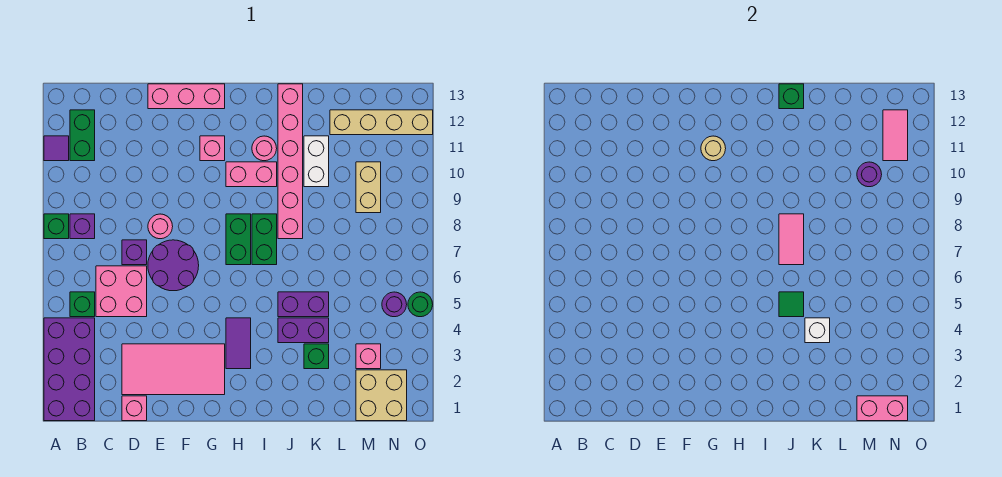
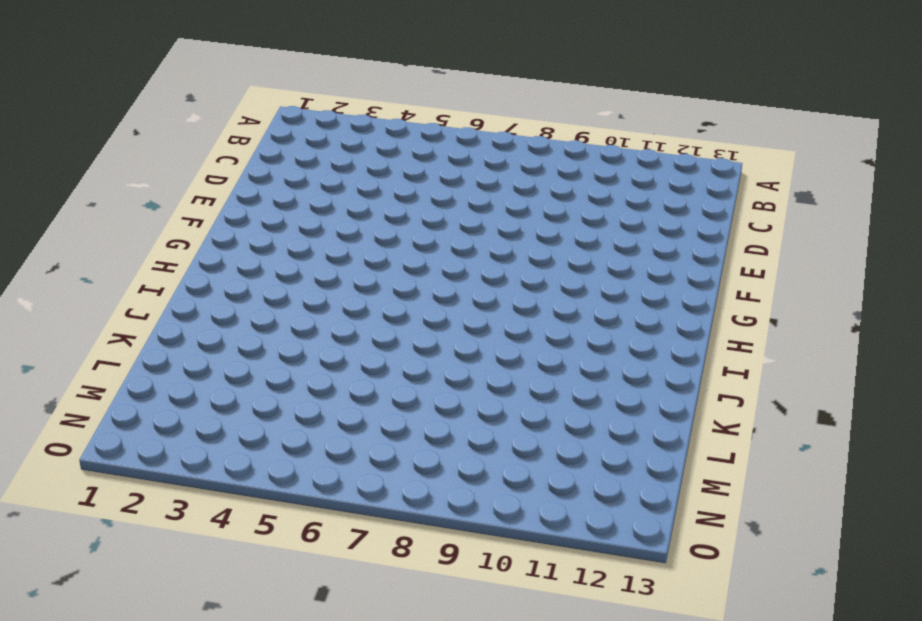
none -> purple brick A1:B4 level 1
none -> green brick A8 level 1
none -> purple tile A11 level 1
none -> green brick B5 level 1

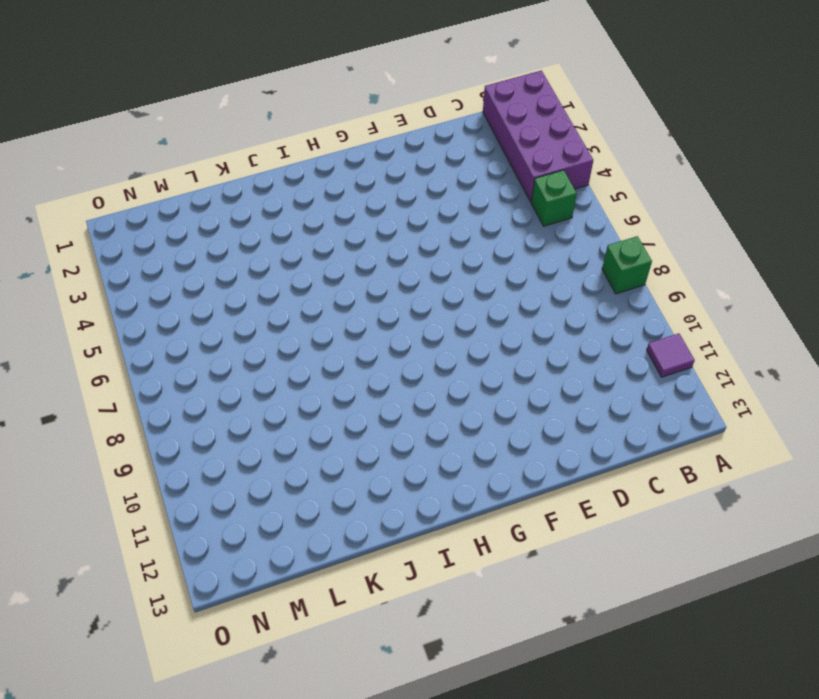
none -> purple brick B8 level 1
none -> green brick B11:B12 level 1
none -> pink brick C5:D6 level 1
none -> pink brick D1 level 1

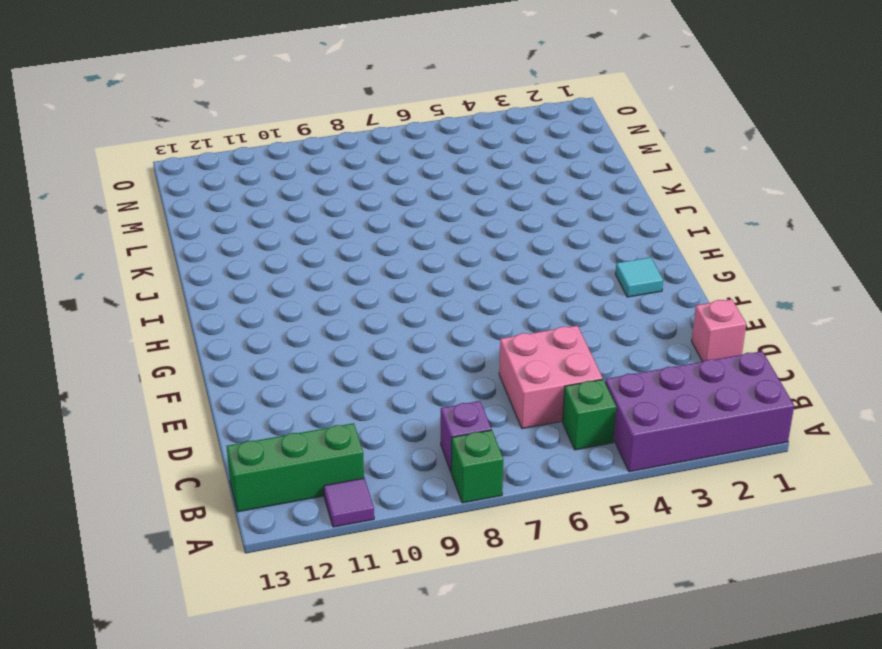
green brick B11:B13 level 1 -> green brick B11:B12 level 1
cyan tile G2 level 1 -> pink tile D2:G3 level 1
none -> purple brick D7 level 1
none -> purple round brick E6:F7 level 1
none -> pink round brick E8 level 1
none -> pink brick E13:G13 level 1

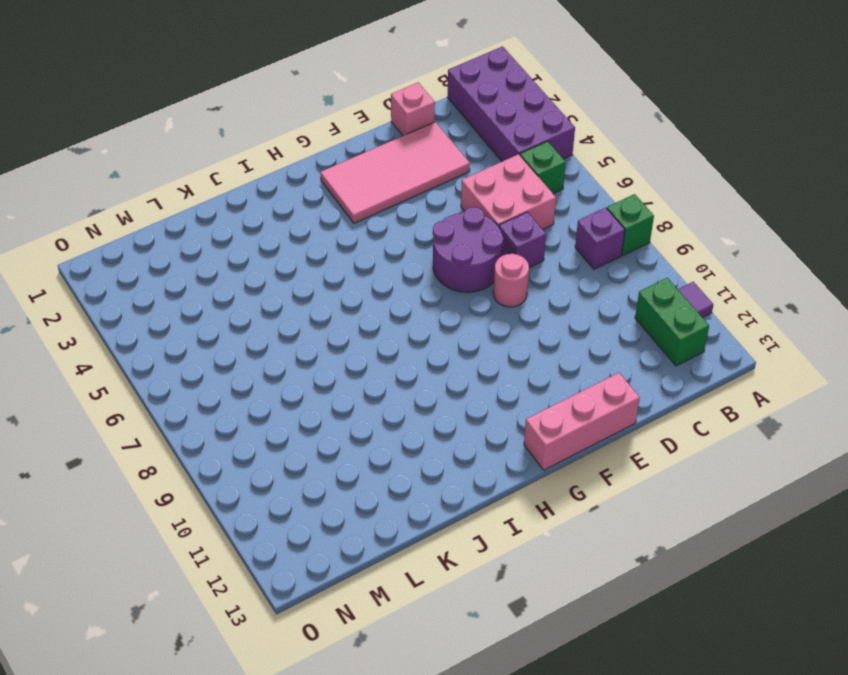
none -> pink brick G11 level 1
none -> purple tile H3:H4 level 1
none -> green brick H7:H8 level 1
none -> pink brick H10:I10 level 1

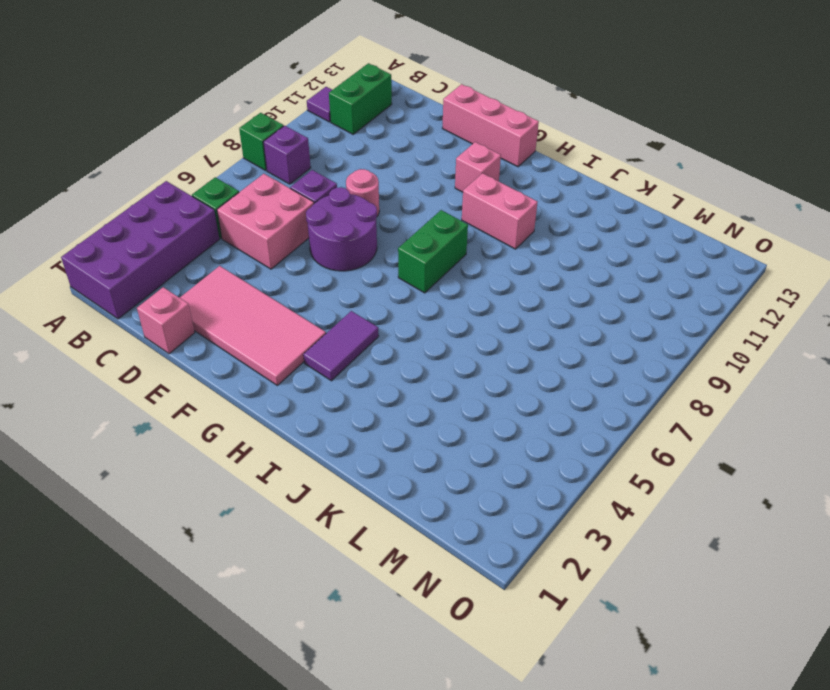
none -> green brick I7:I8 level 1
none -> pink round brick I11 level 1
none -> purple brick J4:K4 level 1
none -> purple brick J5:K5 level 1

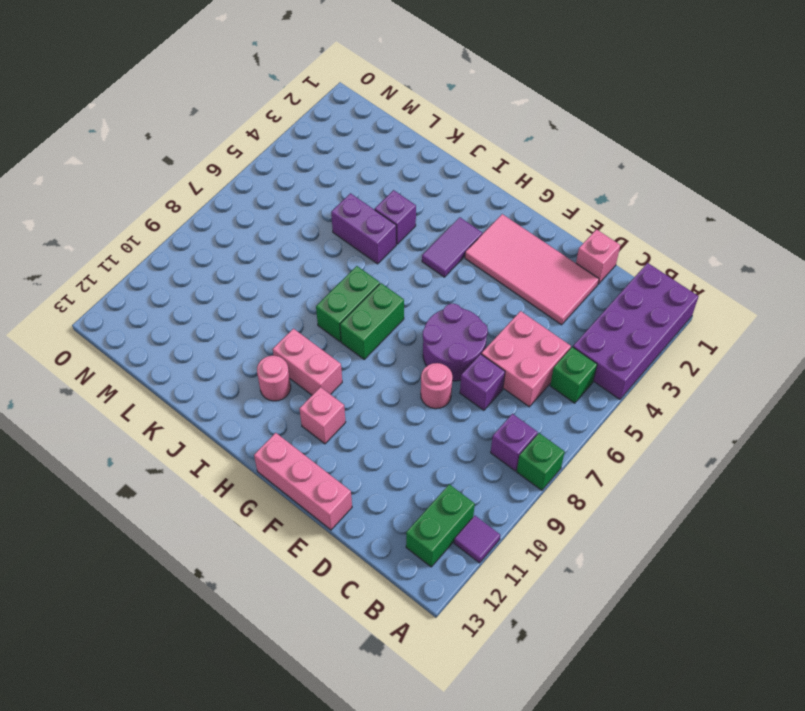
purple brick J4 level 1 -> purple brick J4:K4 level 1
none -> pink brick J8:J13 level 1
none -> green brick K3 level 1
none -> white brick K10:K11 level 1
none -> tan brick L12:O12 level 1

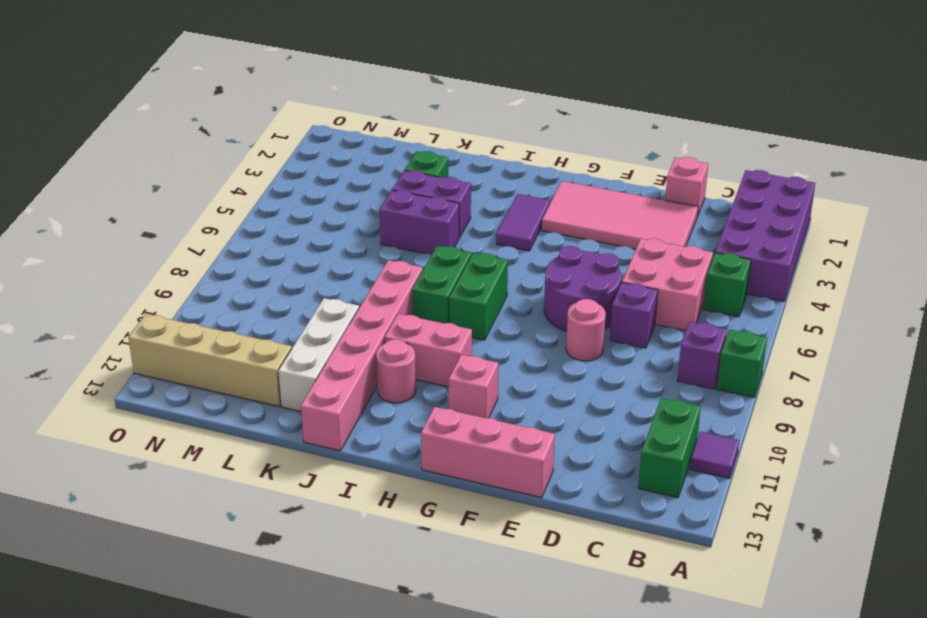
white brick K10:K12 level 1 -> white brick K10:K11 level 1
none -> tan brick M1:N2 level 1
none -> pink brick M3 level 1
none -> tan brick M9:M10 level 1
none -> purple round brick N5 level 1

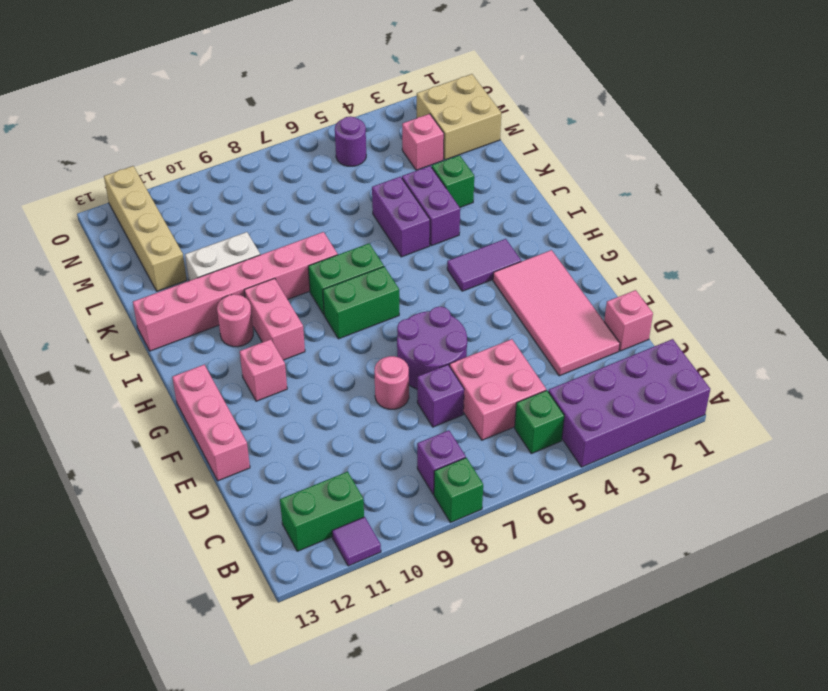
none -> tan brick M9:M10 level 1
none -> green round brick O5 level 1
none -> tan round brick G11 level 2
none -> green tile J5 level 2

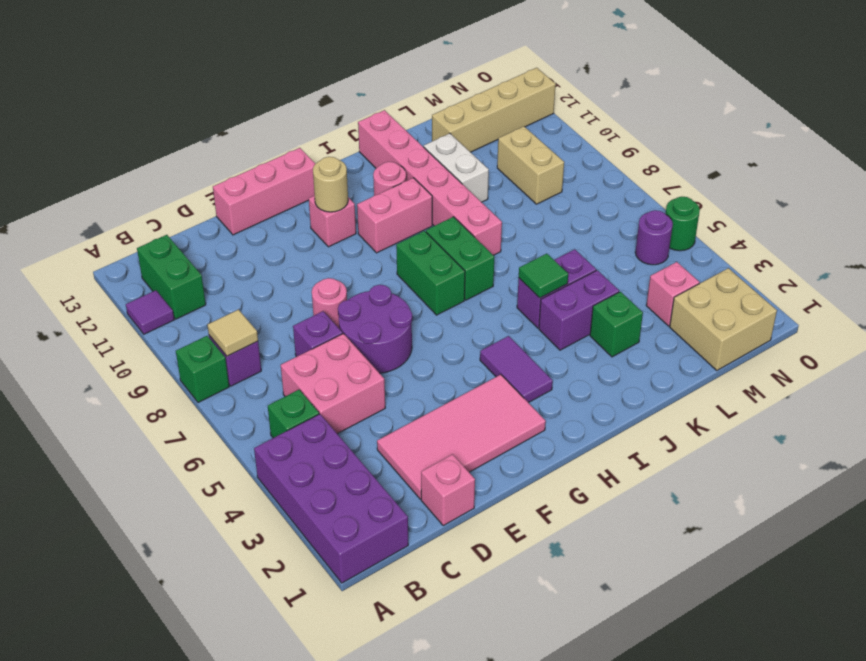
tan tile B8 level 2 -> none
none -> pink tile J7:J8 level 2
none -> green brick J13 level 2
none -> white brick K4 level 2
none -> pink brick M1:N1 level 2

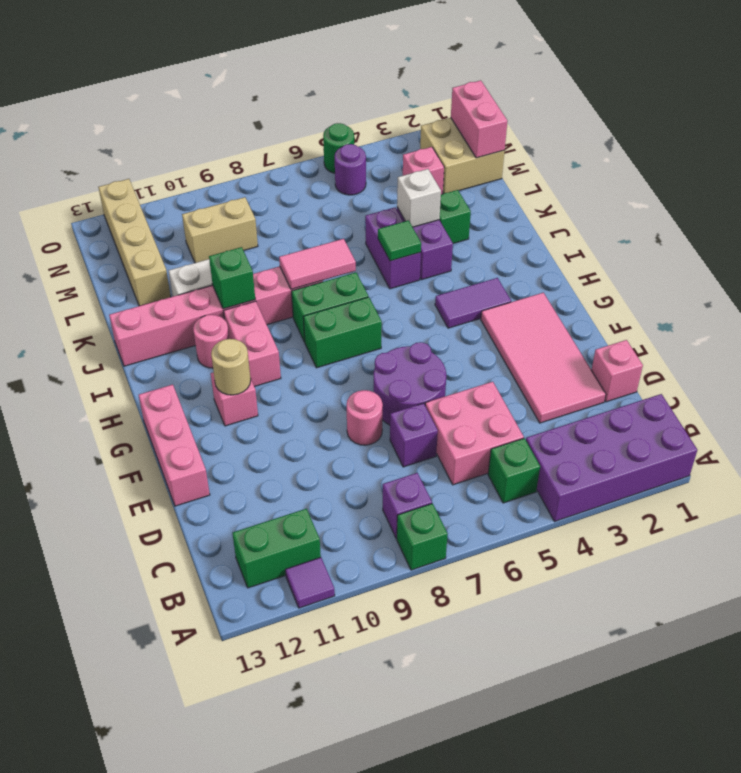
green brick J10 level 2 -> green brick J13 level 2
none -> purple round brick M10 level 2
none -> pink tile N11:N12 level 2

